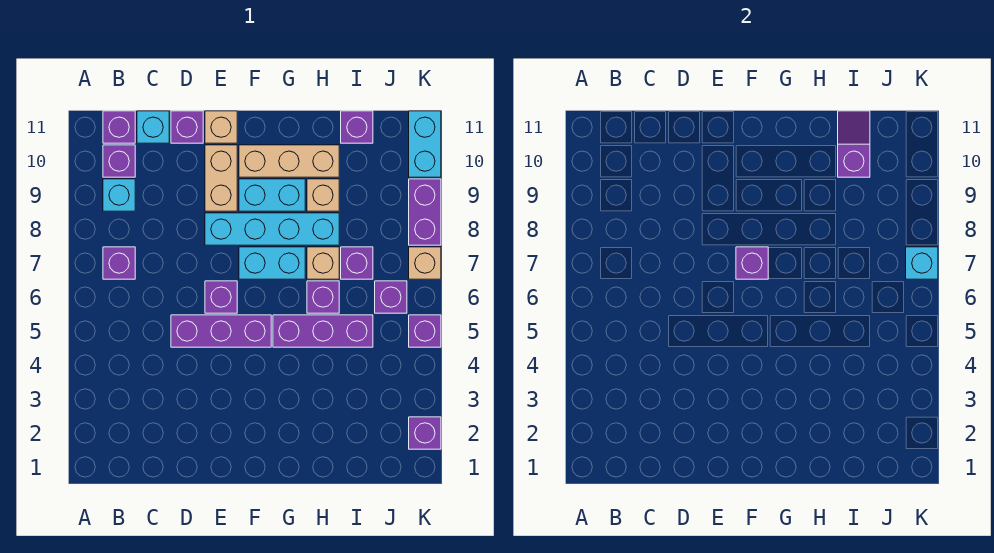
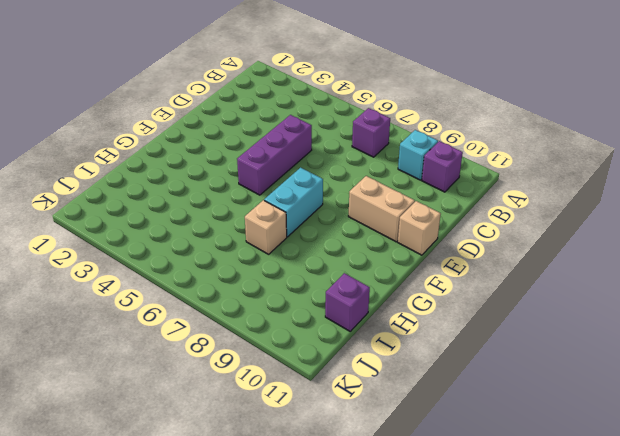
none -> purple brick B11 level 1
none -> cyan brick C11 level 1
none -> purple brick D11 level 1

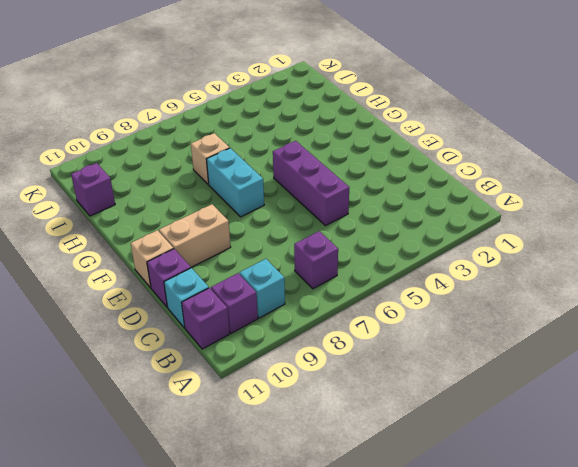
none -> purple brick E6 level 1
none -> cyan brick E8:H8 level 1
none -> cyan brick F9:G9 level 1

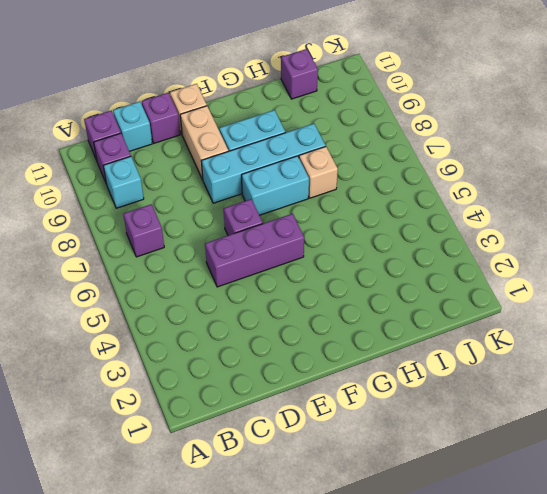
none -> tan brick F10:H10 level 1
none -> purple brick G5:I5 level 1
none -> purple brick H6 level 1

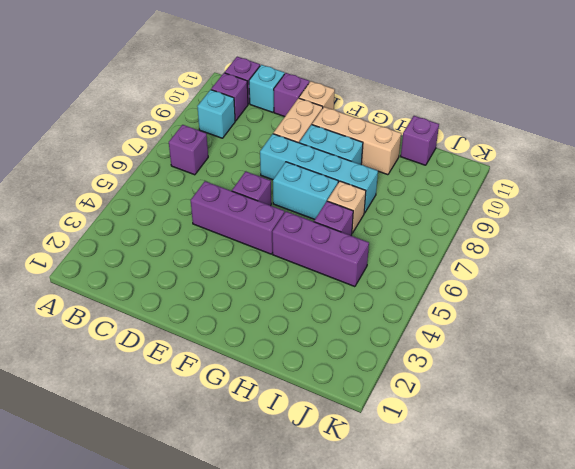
none -> tan brick H9 level 1
none -> purple brick I7 level 1
none -> purple brick J6 level 1

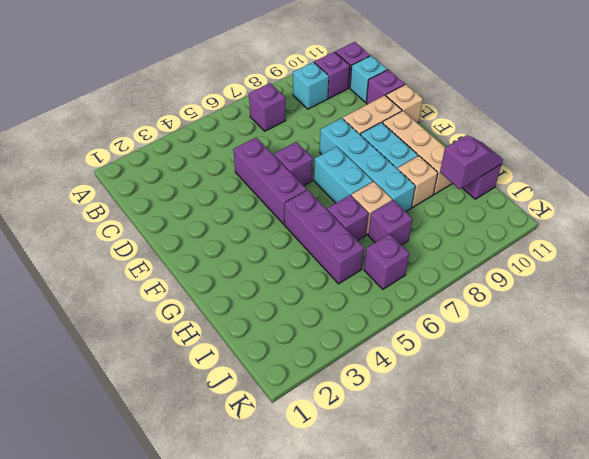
none -> purple brick K2 level 1
none -> purple brick K5 level 1
none -> tan brick K7 level 1

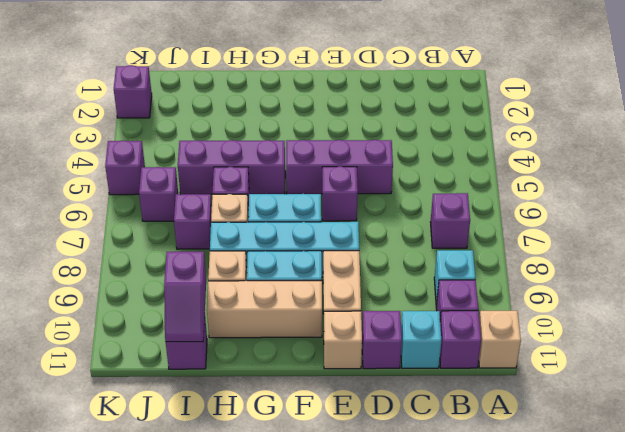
tan brick A11 level 1 -> tan brick K7 level 1
none -> purple brick K8:K9 level 1
none -> cyan brick K10:K11 level 1
none -> purple brick F7 level 2

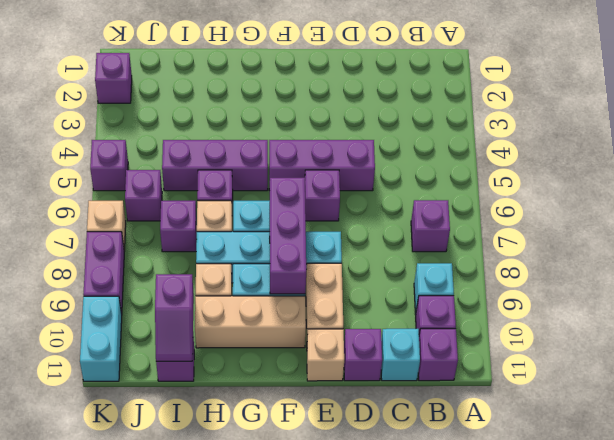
purple brick F7:F9 level 2 -> purple brick F7 level 2
none -> cyan brick K7 level 2

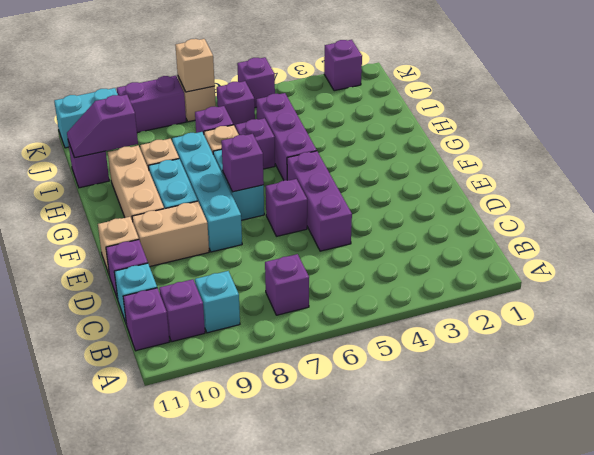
tan brick K7 level 2 -> cyan brick K7 level 2

